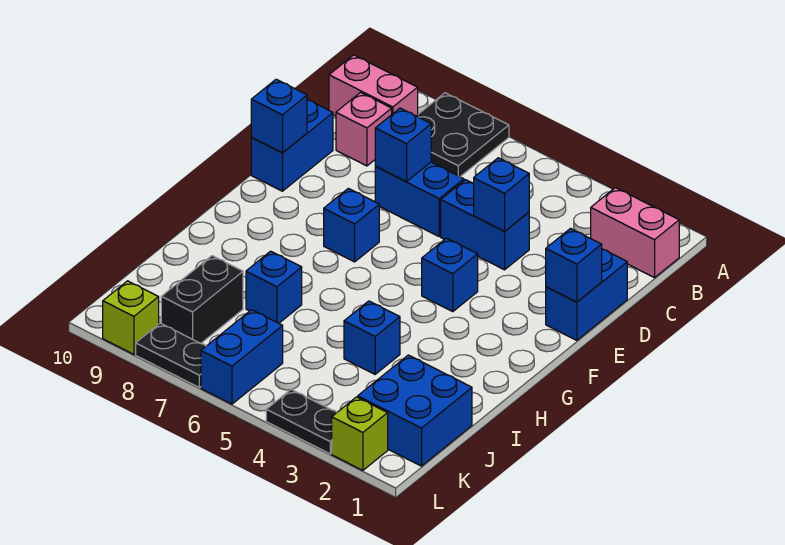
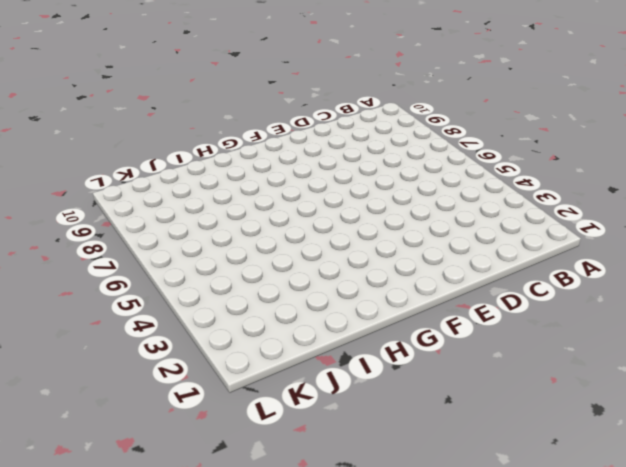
none -> black plate A7:B8 level 1
none -> pink brick B1:B2 level 1
none -> pink brick B9:B10 level 1

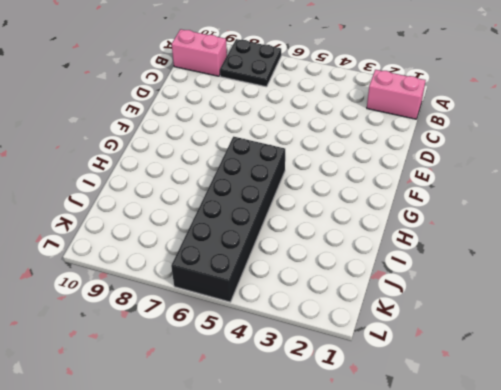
black brick G5:L6 level 1 -> blue brick K6:L6 level 1
none -> pink brick C9 level 1
none -> blue brick D1:E1 level 1
none -> blue brick D4:D5 level 1

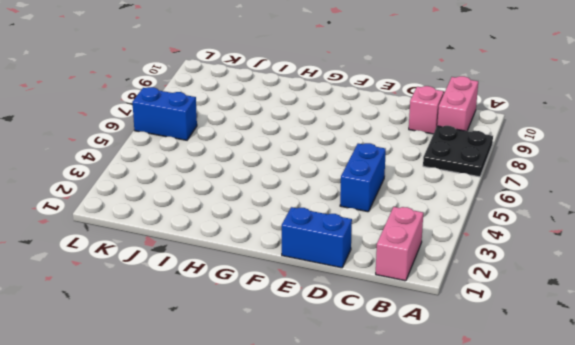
none -> blue brick D6:D7 level 1
none -> blue brick D10:E10 level 1
none -> blue brick F4 level 1

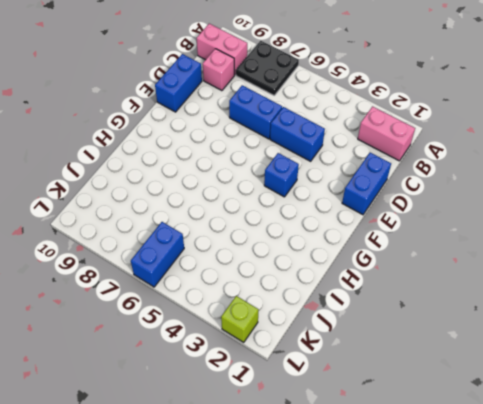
none -> blue brick F7 level 1
none -> blue brick I4 level 1
none -> blue brick I7 level 1

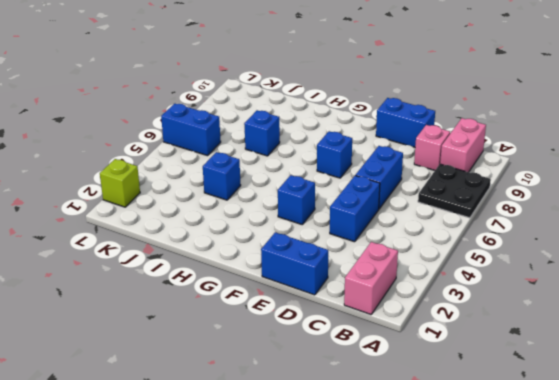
none -> blue brick J1:K2 level 1
none -> black brick J8:K8 level 1
none -> black plate L3:L4 level 1

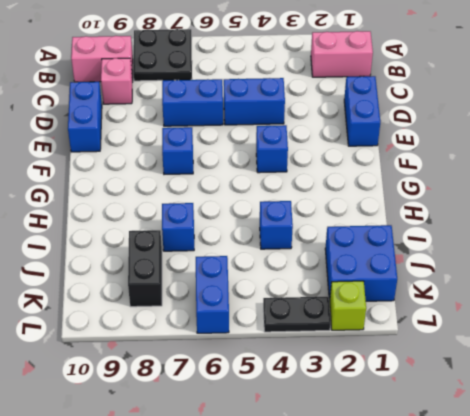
none -> black plate L7:L8 level 1
none -> lime brick L9 level 1
none -> blue brick D4 level 2

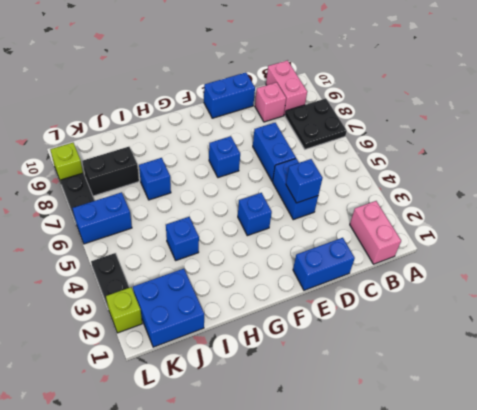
none -> blue brick D7 level 2
none -> blue brick E1 level 2
none -> blue brick E10 level 2

